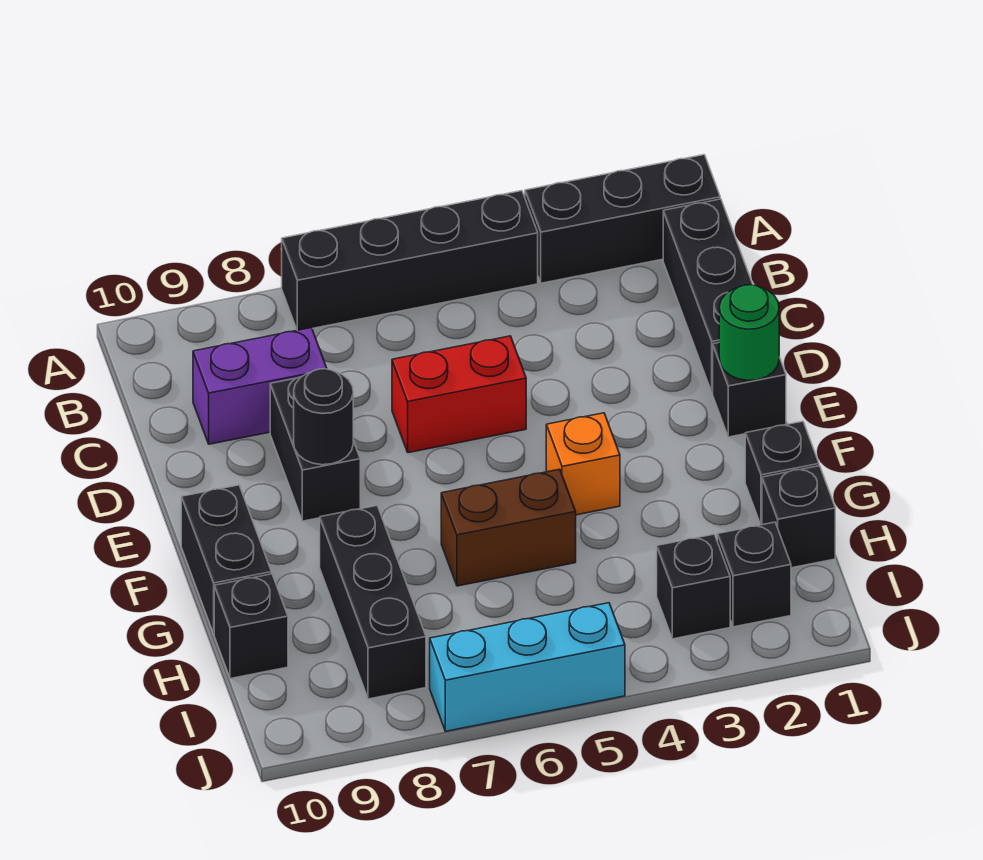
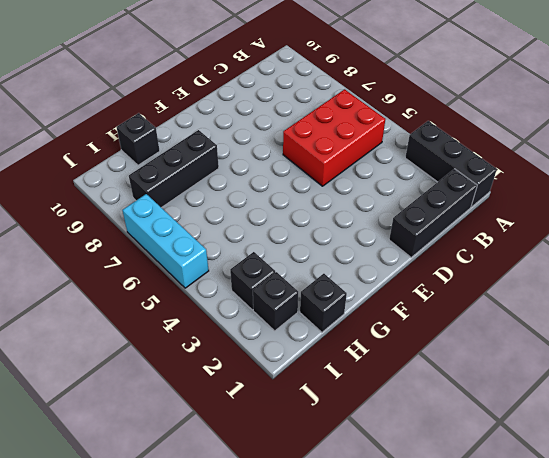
red brick B5:D6 level 1 -> red brick D5:D6 level 1
none -> black brick A4:A7 level 1
none -> purple brick C8:C9 level 1
none -> black brick D8:E8 level 1

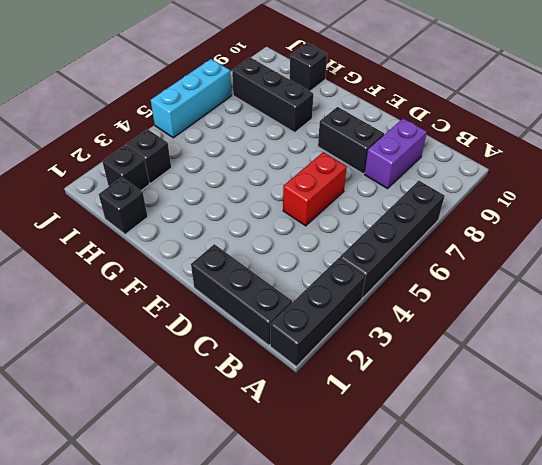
none -> black brick E1 level 1
none -> orange brick F4 level 1
none -> black brick F10:G10 level 1

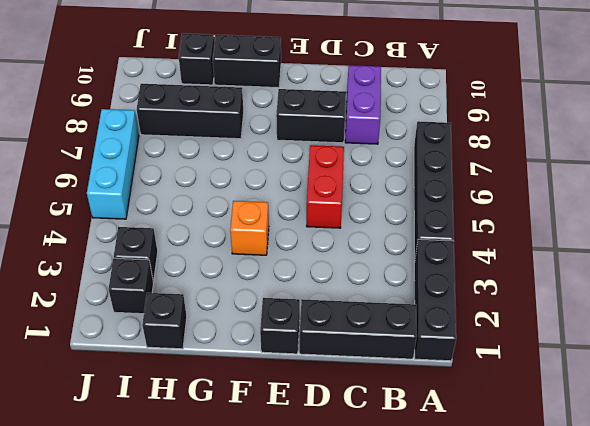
none -> black brick G1 level 1
none -> brown brick G5:G6 level 1
none -> green round brick E1 level 2

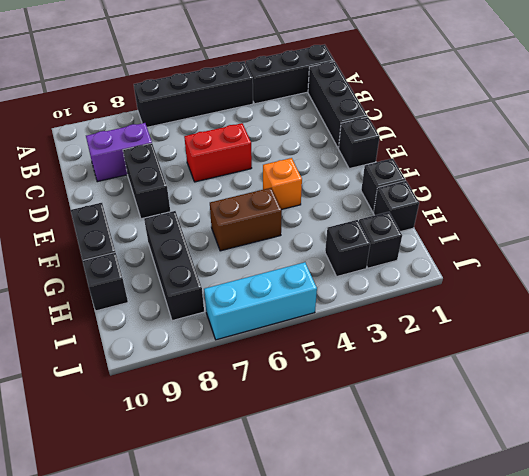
none -> green round brick E1 level 2
none -> black round brick E8 level 2

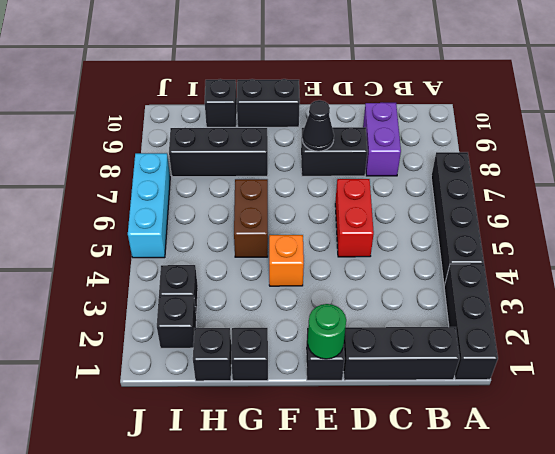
black cone E8 level 2 -> black round brick E8 level 2

